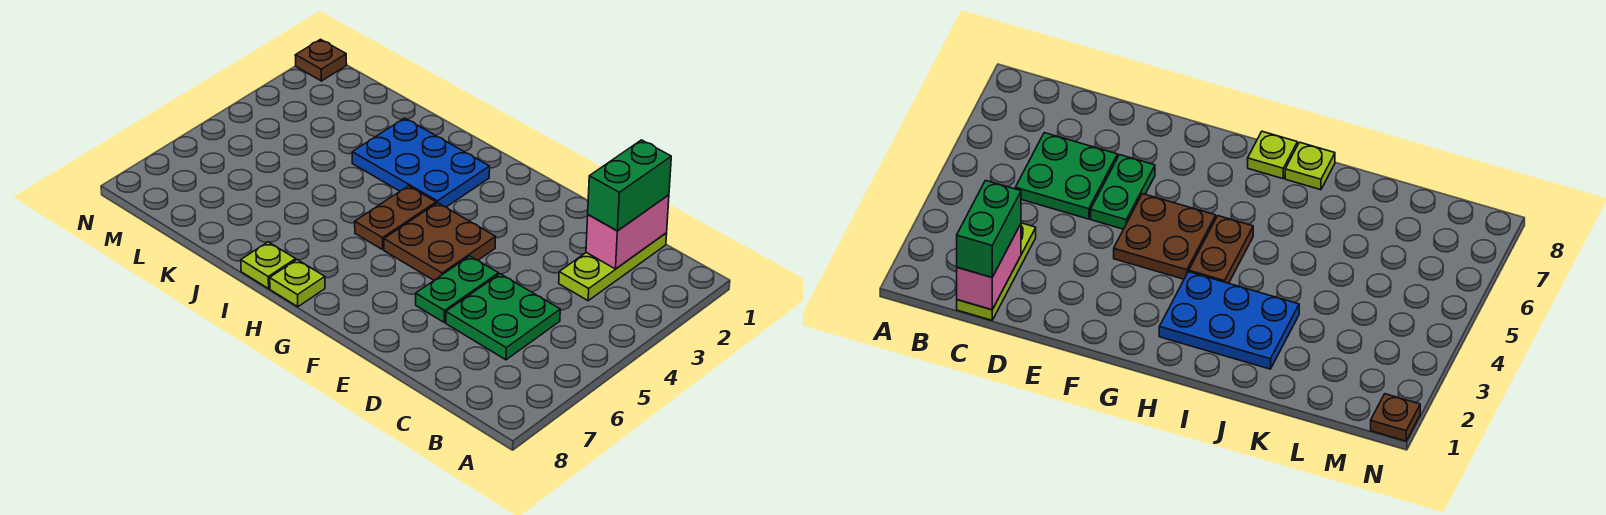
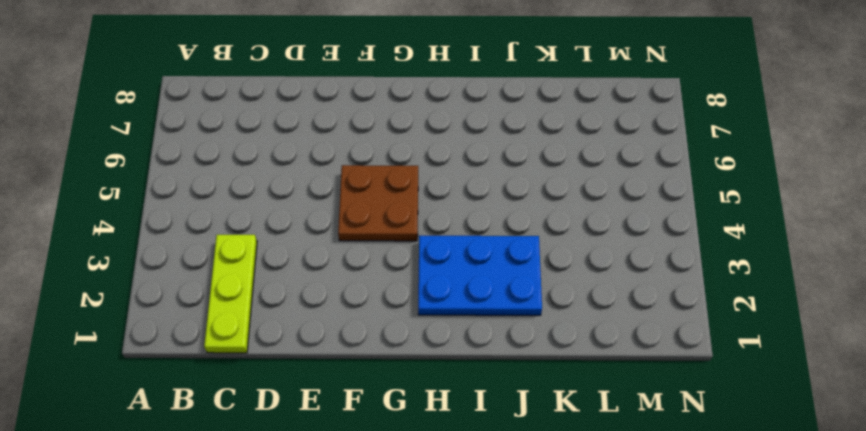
none -> green plate C5:D6 level 1
none -> green plate E5:E6 level 1

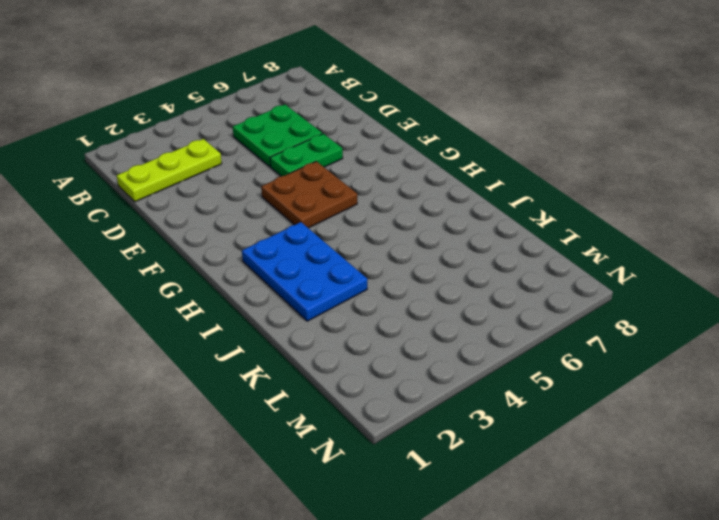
none -> brown plate H4:H5 level 1
none -> lime plate H8 level 1

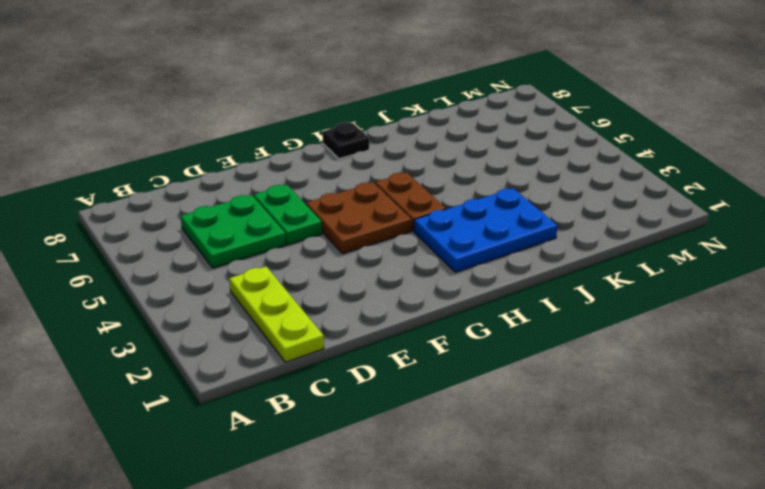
black plate H8 level 1 -> lime plate H8 level 1
none -> lime plate I8 level 1
none -> brown plate N1 level 1

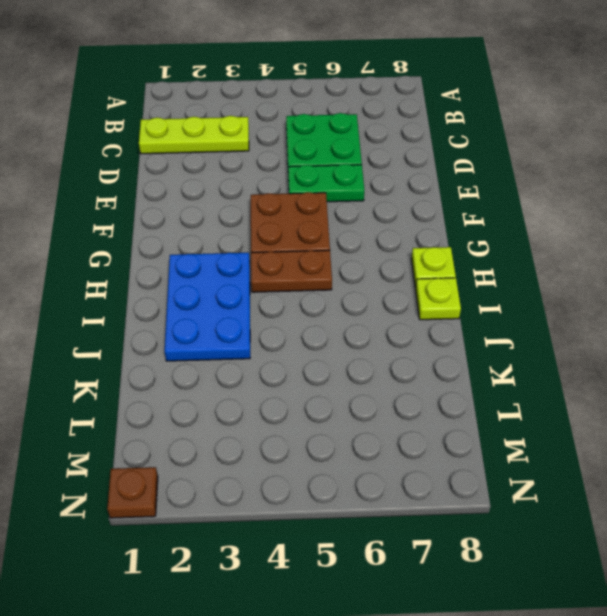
none -> pink brick C1:C2 level 2
none -> green brick C1:C2 level 3

